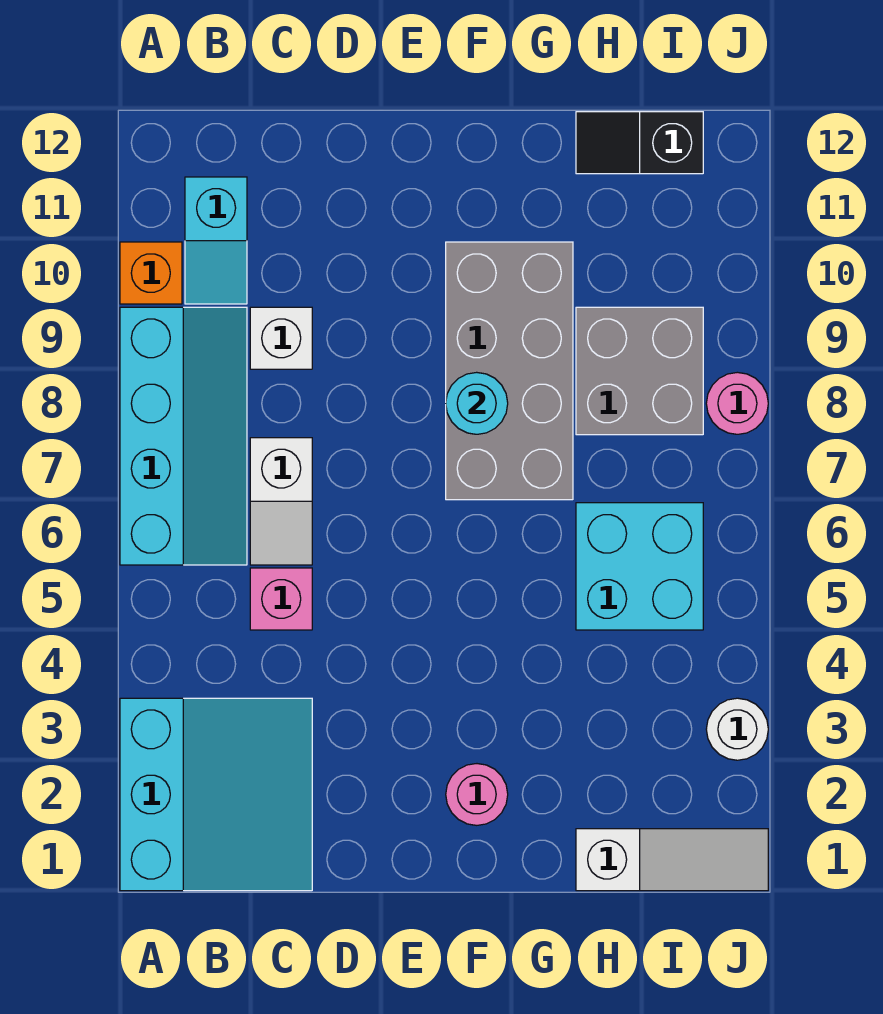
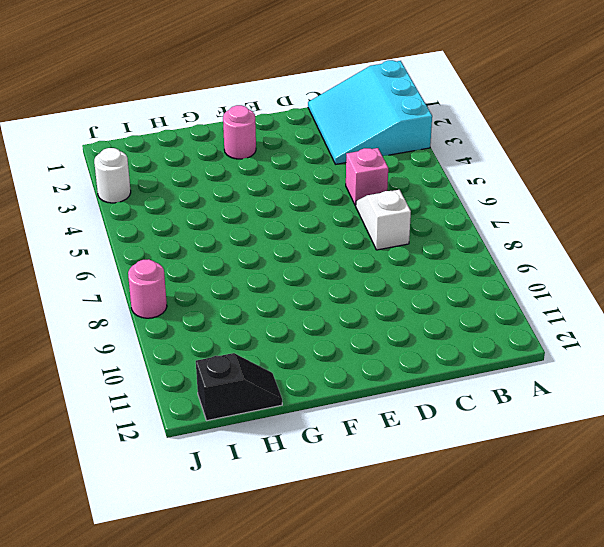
none -> cyan slope A6:B9 level 1 top A
none -> orange brick A10 level 1
none -> cyan slope B10:B11 level 1 top 11

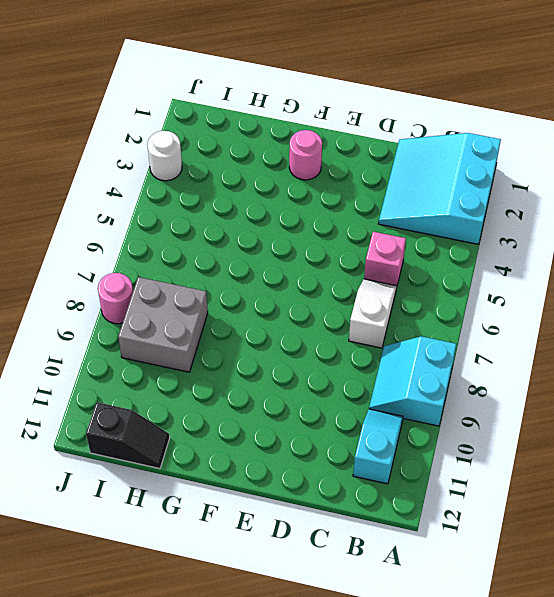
cyan slope A8:B9 level 1 top A -> cyan slope A6:B9 level 1 top A
none -> orange brick A10 level 1
none -> white brick C9 level 1
none -> grey brick F7:G10 level 1

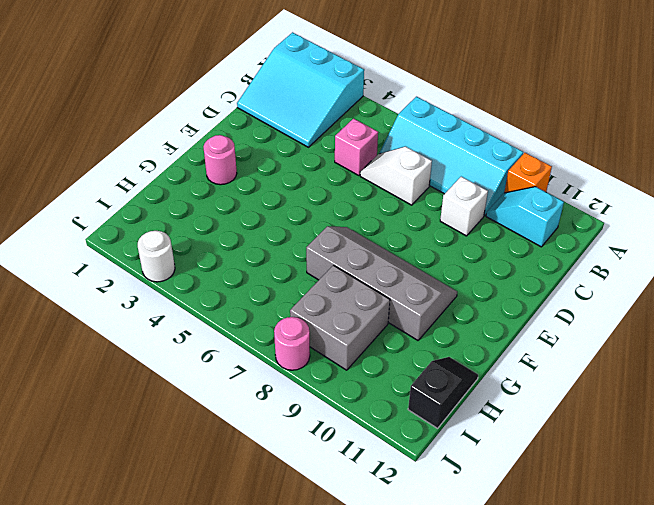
grey slope F7:G10 level 1 top G -> grey brick F7:G10 level 1
none -> white slope H1:J1 level 1 top H
none -> cyan brick H5:I6 level 1
none -> cyan round brick F8 level 2

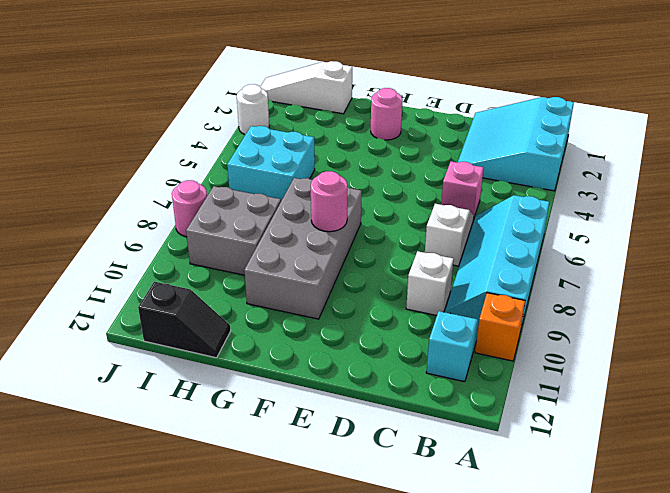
pink round brick F8 level 2 -> cyan round brick F8 level 2

